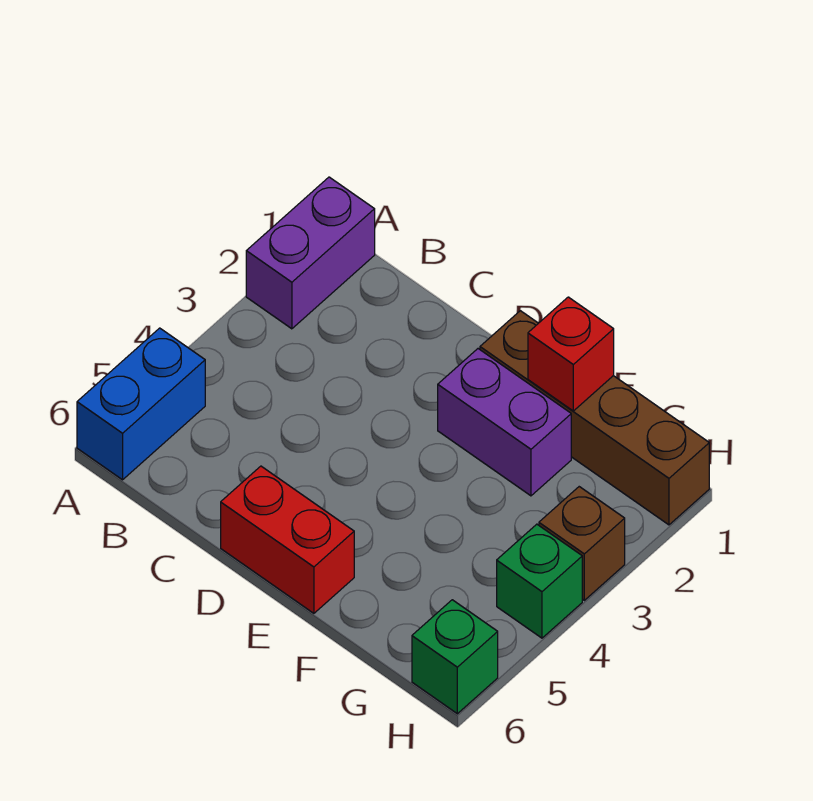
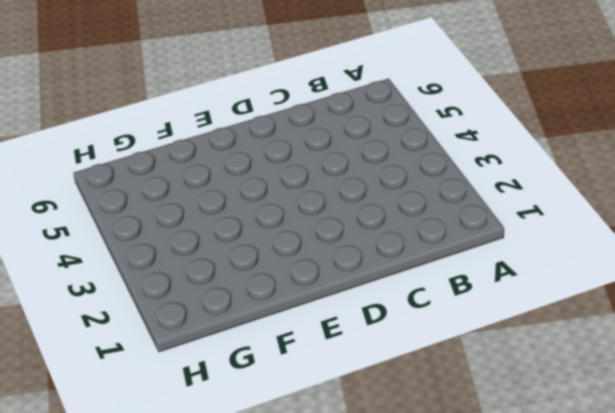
none -> purple brick A1:A2 level 1
none -> blue brick A5:A6 level 1

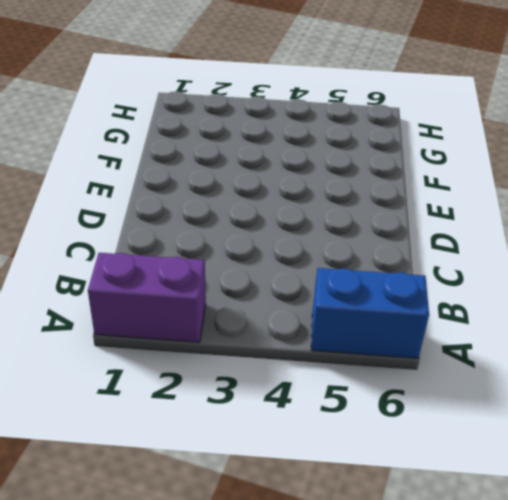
none -> red brick D6:E6 level 1
none -> brown brick E1:H1 level 1

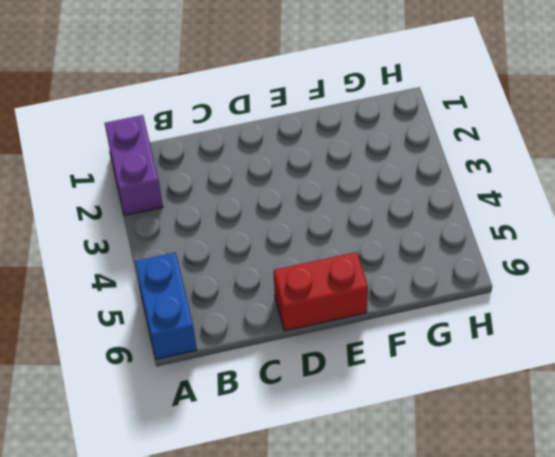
none -> brown brick E1:H1 level 1
none -> purple brick E2:F2 level 1

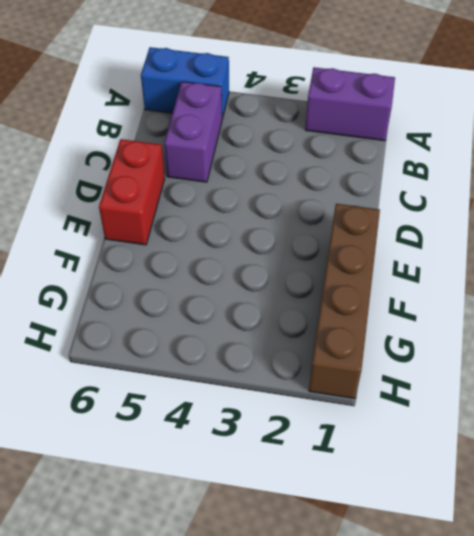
purple brick B5:C5 level 1 -> purple brick E2:F2 level 1
none -> brown brick H3 level 1
none -> green brick H4 level 1

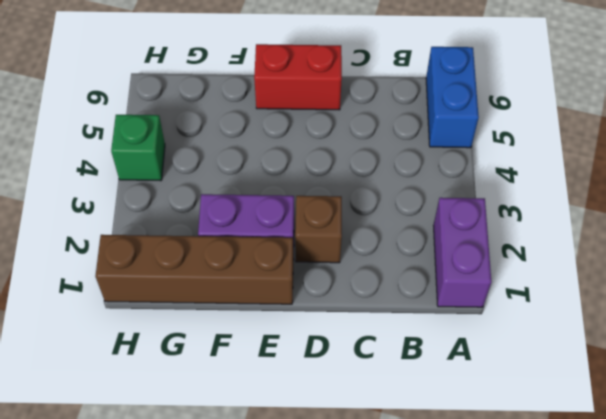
brown brick D2 level 1 -> brown brick H3 level 1
none -> green brick H6 level 1
none -> red brick F1 level 2

